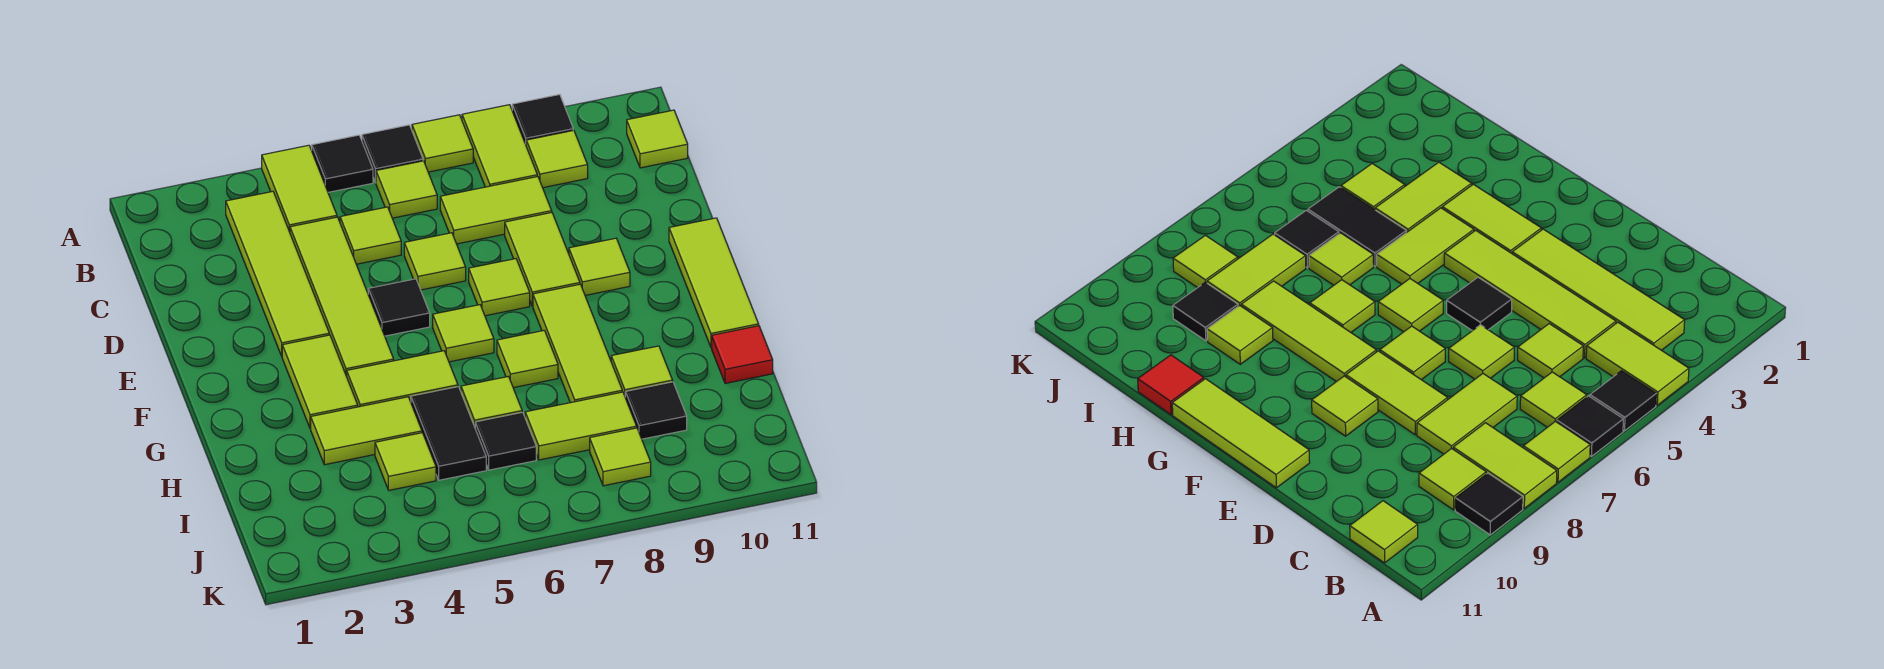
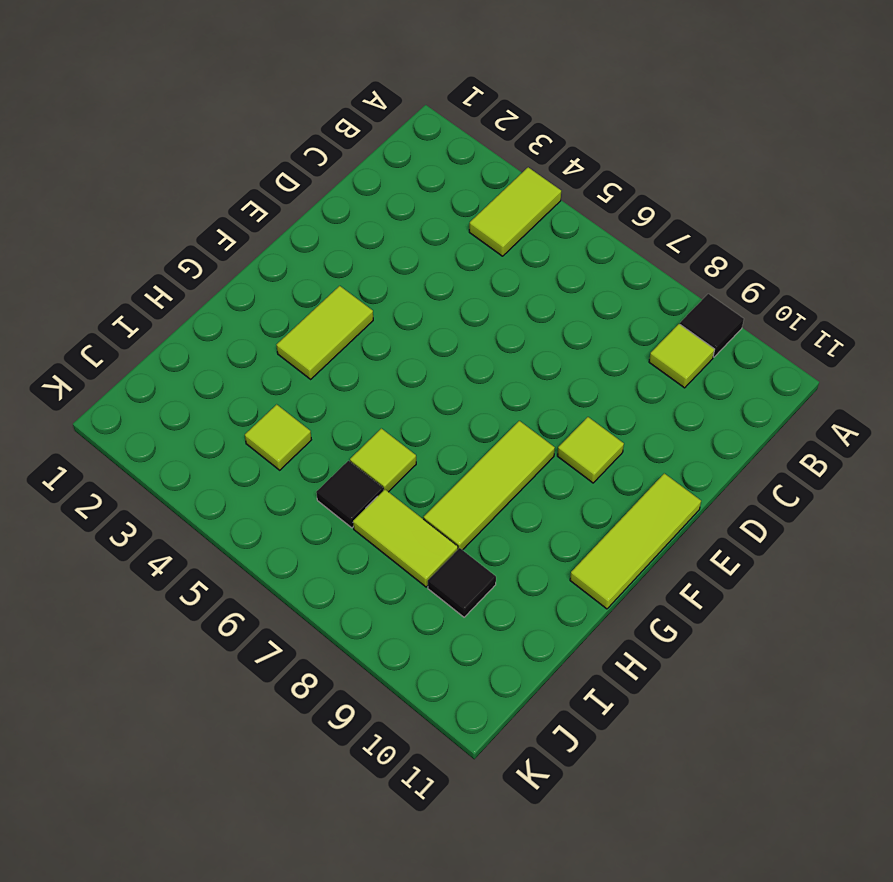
none -> black tile A5 level 1
none -> black tile A6 level 1
none -> lime tile A7 level 1
none -> lime tile A8:B8 level 1

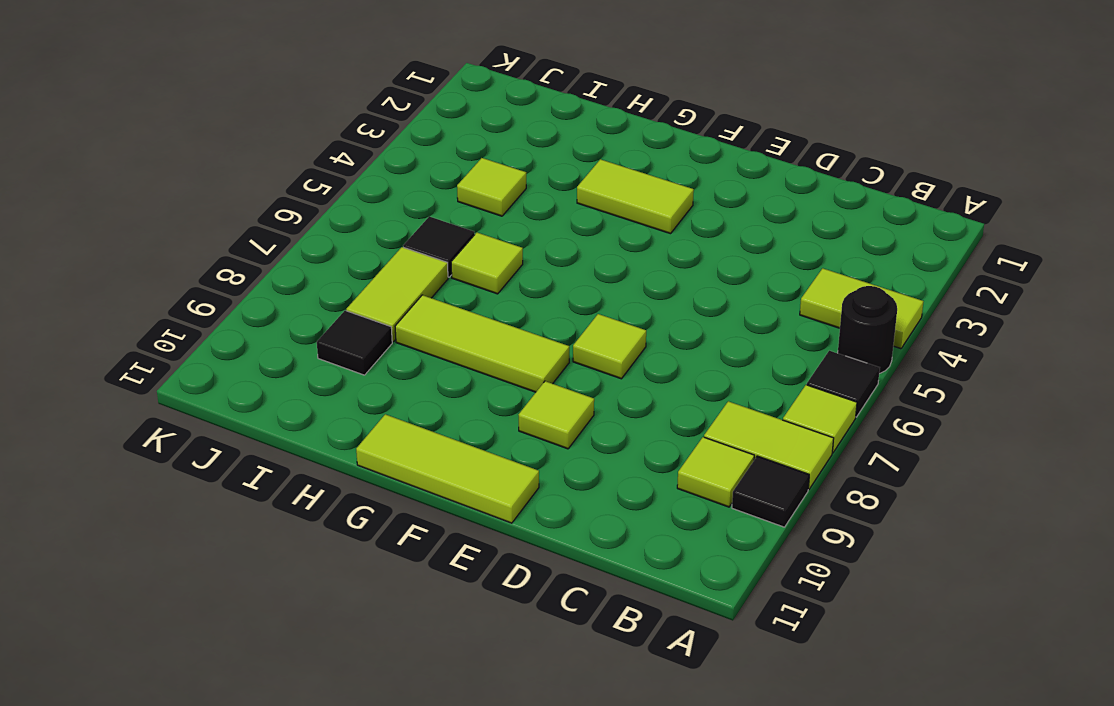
black round brick A5 level 1 -> black tile A5 level 1
none -> lime tile B3:E3 level 1
none -> lime tile B6 level 1
none -> lime tile B11 level 1
none -> lime tile C4:F4 level 1

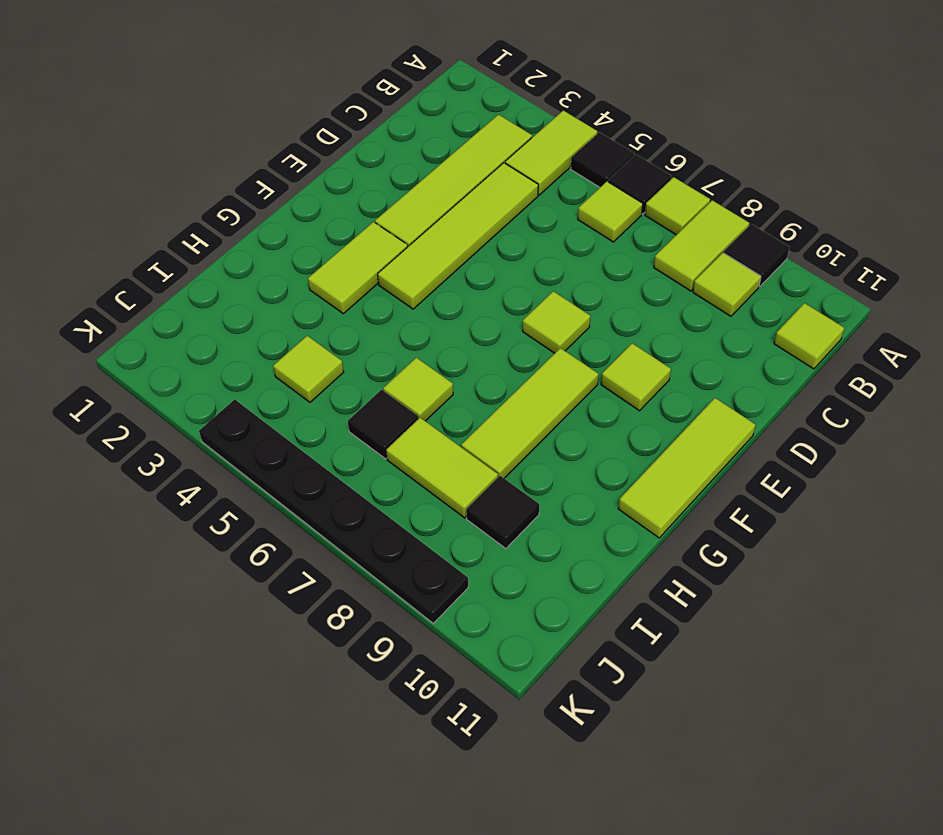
black plate K4:K9 level 1 -> none
none -> lime tile C5 level 1
none -> lime tile C7:C8 level 1
none -> lime tile D6 level 1
none -> lime tile D8:E8 level 1

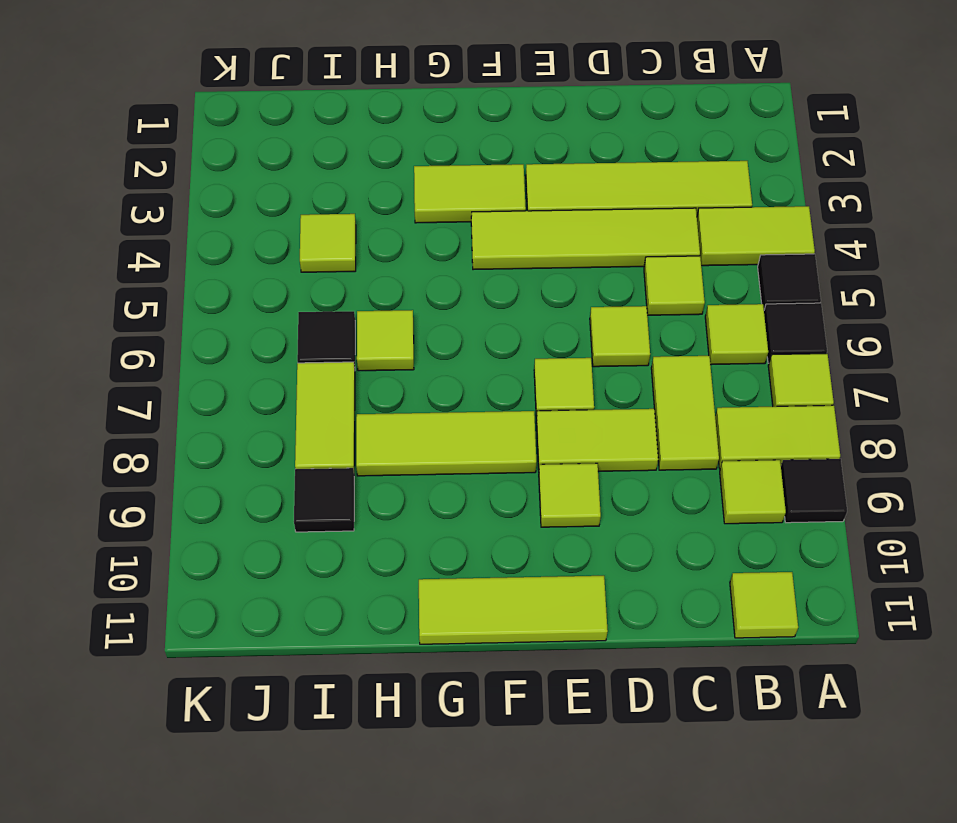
none -> black tile E5 level 1
none -> lime tile F6 level 1
none -> lime tile G4:G5 level 1
none -> lime tile G7 level 1

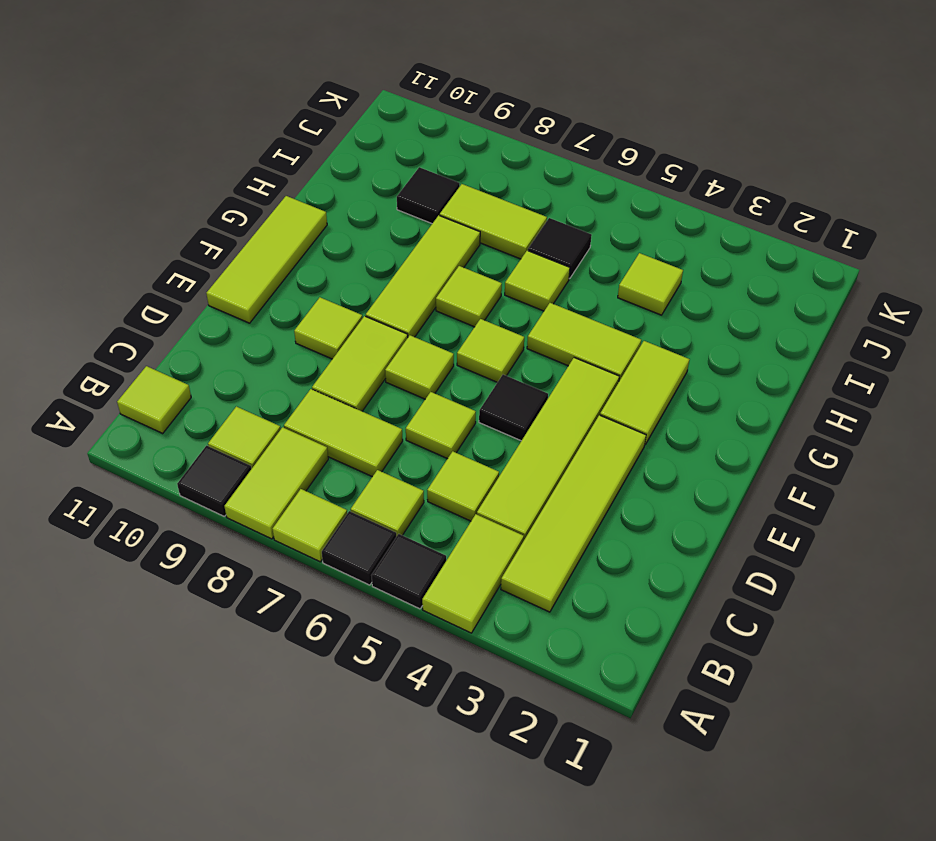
none -> lime tile H3:H4 level 1
none -> black tile H5:I5 level 1
none -> lime tile H9 level 1
none -> red tile H11 level 1

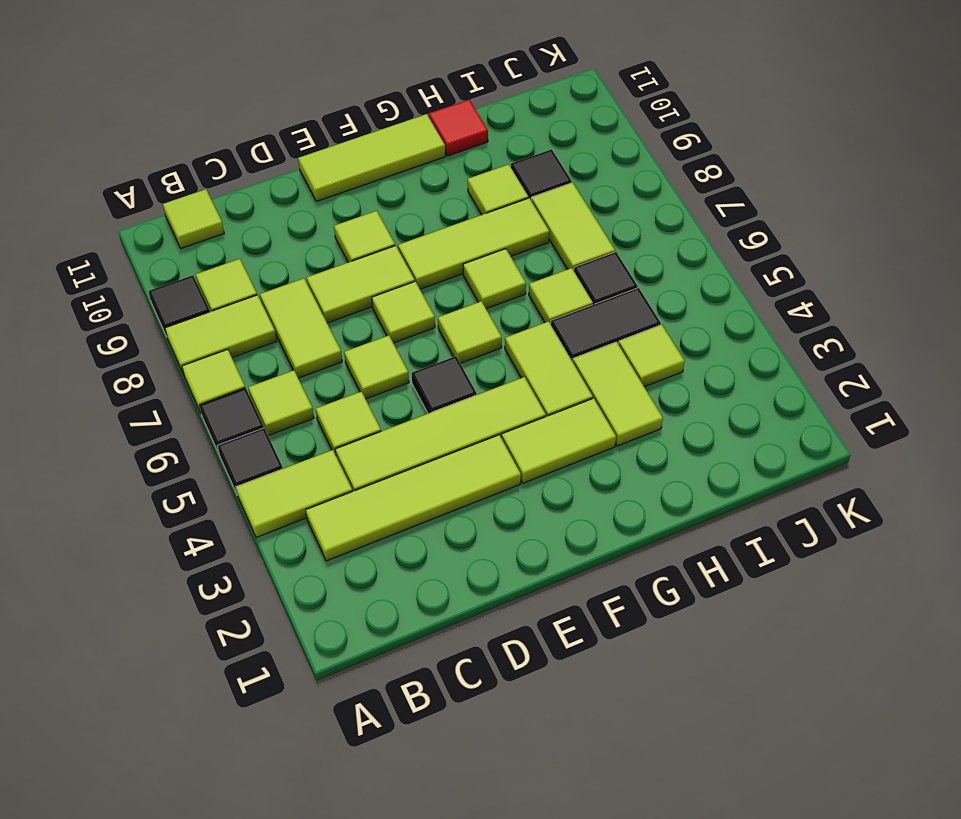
none -> lime tile J8 level 1

